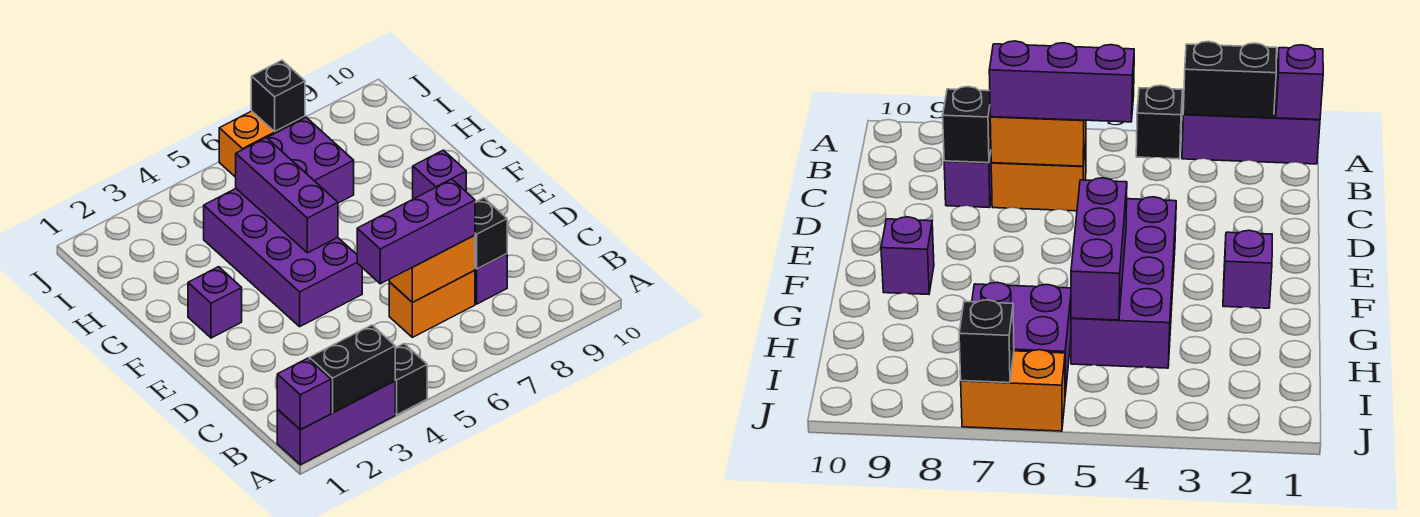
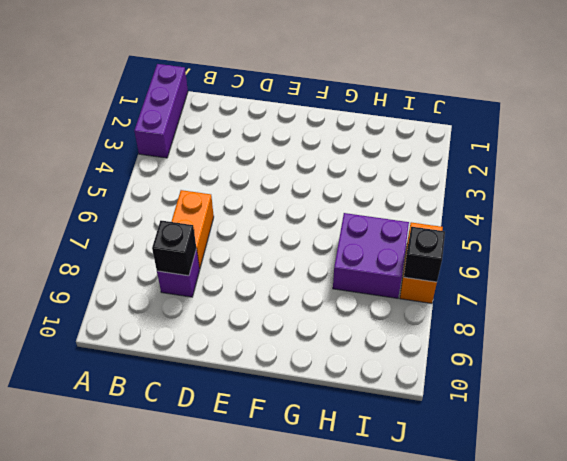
none -> black brick A4 level 1
none -> purple brick E4:H5 level 1
none -> purple brick F2 level 1

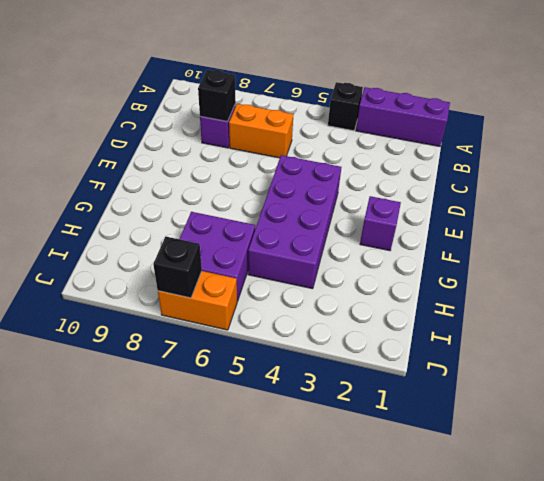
none -> purple brick F9 level 1
none -> purple brick A1 level 2
none -> black brick A2:A3 level 2

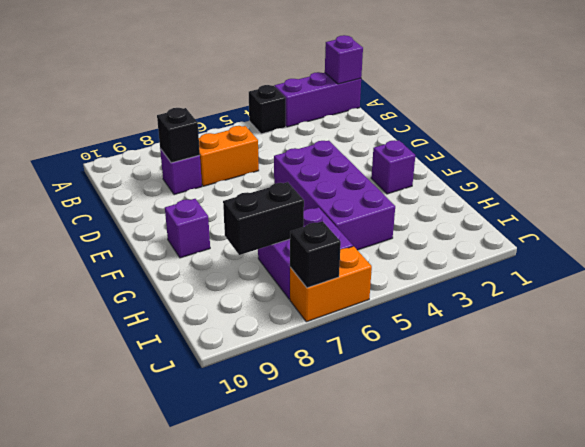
black brick H7:H8 level 2 -> black brick A2:A3 level 2
none -> orange brick C6:C7 level 2
none -> purple brick F5:H5 level 2
none -> purple brick C5:C7 level 3

